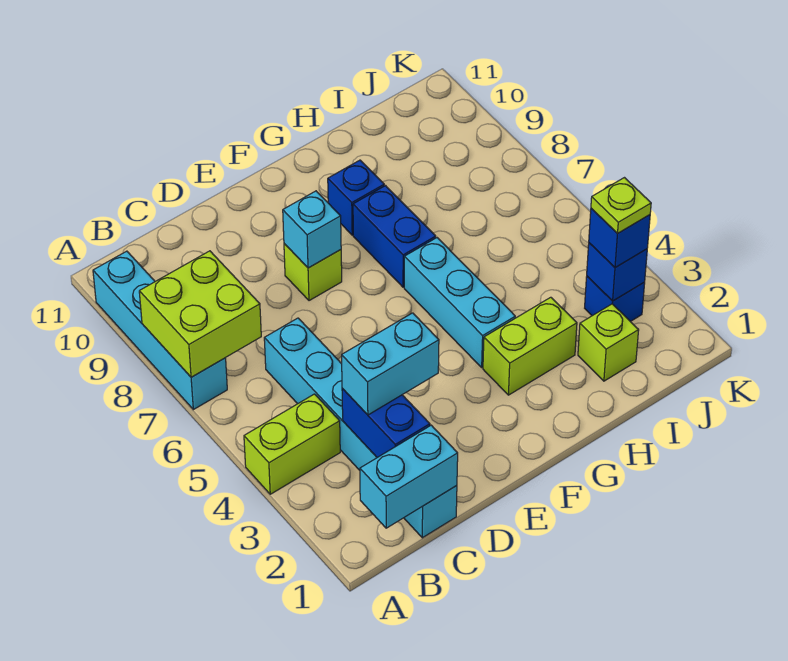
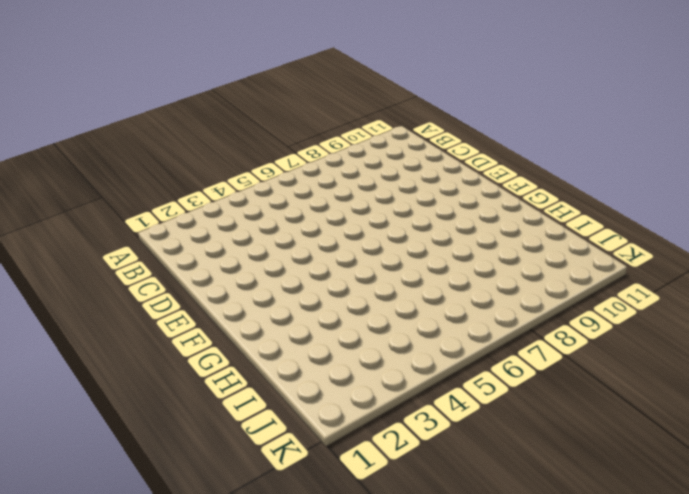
none -> lime brick A4:B4 level 1
none -> cyan brick A7:A10 level 1
none -> cyan brick C1:C6 level 1

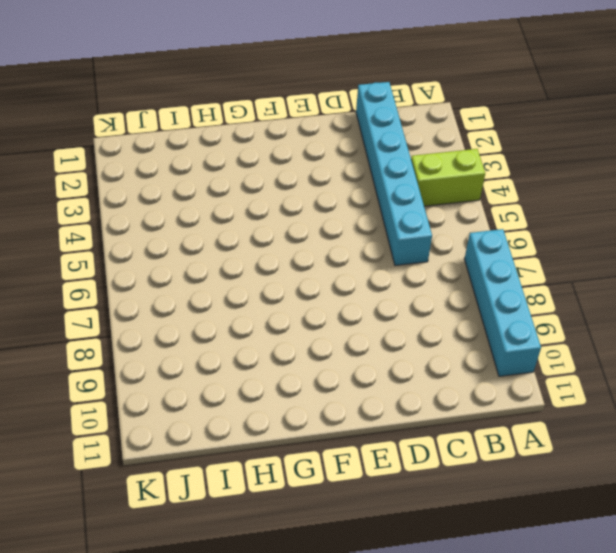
none -> lime brick E8 level 1
none -> lime brick G3:H3 level 1
none -> cyan brick G4:G6 level 1

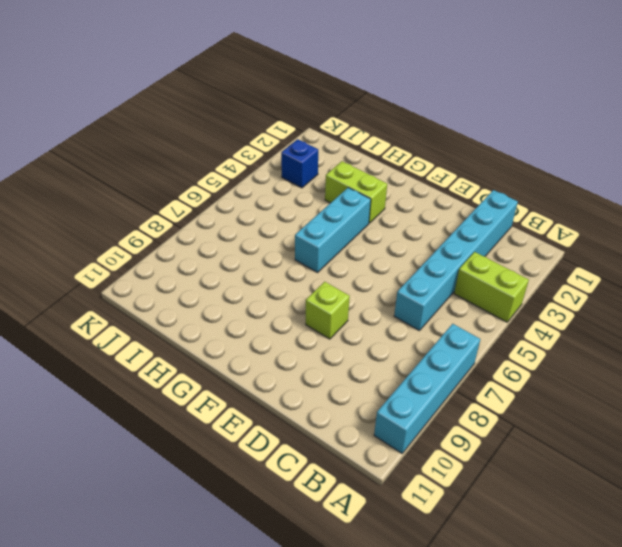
none -> blue brick G7:G8 level 1
none -> blue brick G9 level 1
none -> lime brick I2 level 1

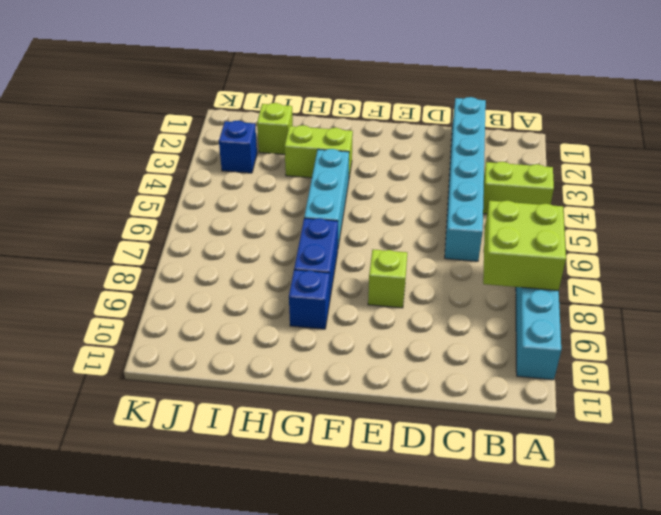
none -> cyan brick B1:C1 level 2
none -> blue brick C2:C3 level 2
none -> cyan brick E8 level 2

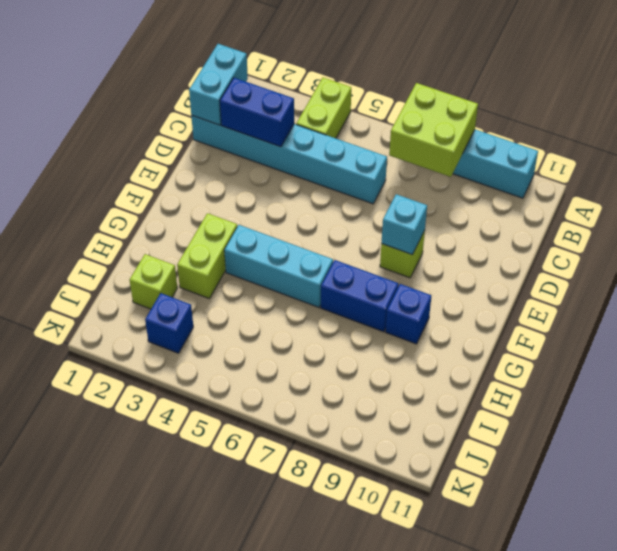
none -> blue brick J3 level 2
none -> cyan brick C3:D3 level 3
none -> blue brick J3 level 3

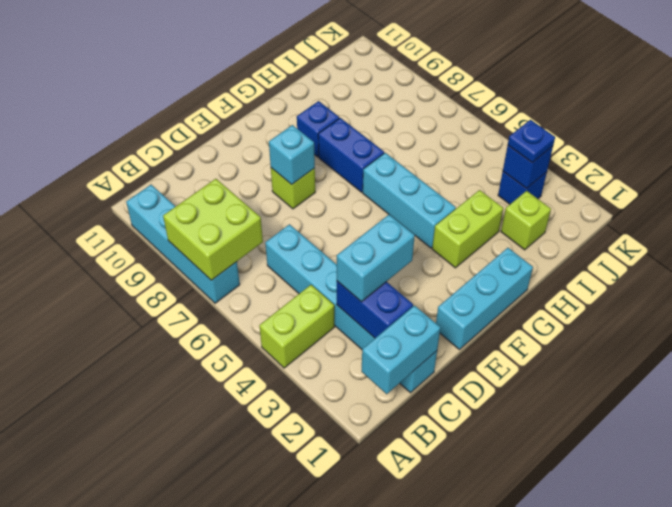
cyan brick E1:G1 level 1 -> none
blue plate J3 level 3 -> blue brick J3 level 3
none -> lime plate J3 level 4

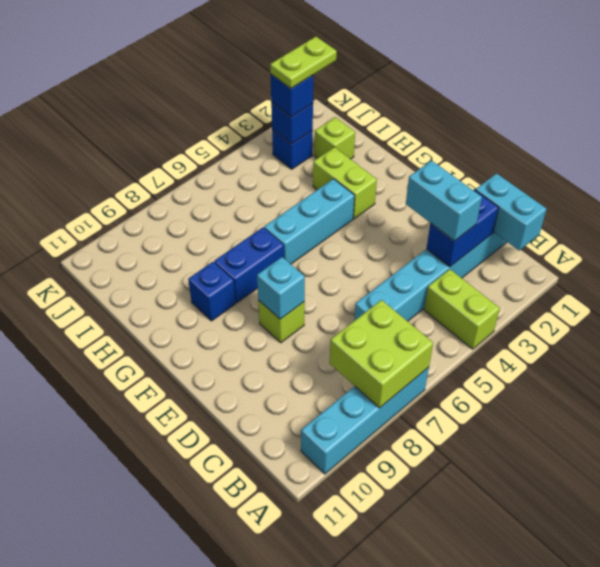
lime plate J2:J3 level 4 -> lime plate J3 level 4

